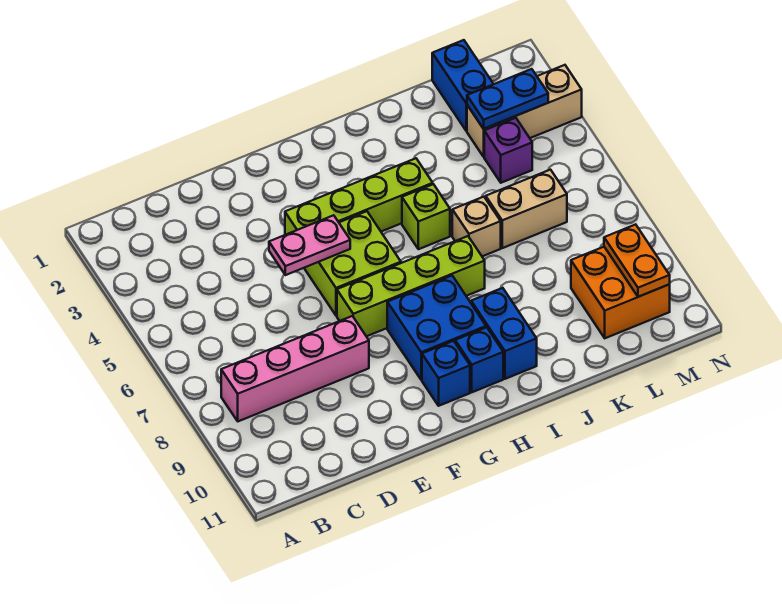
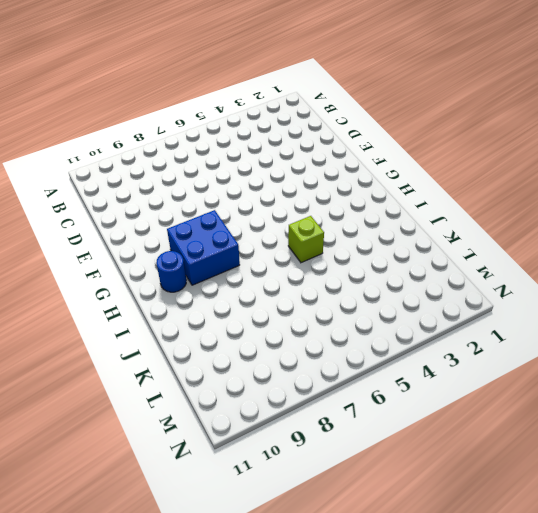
blue round brick H10 level 1 -> blue brick H10 level 1
none -> pink brick B8:E8 level 1
none -> lime brick F4:I4 level 1
none -> lime brick F5:G6 level 1

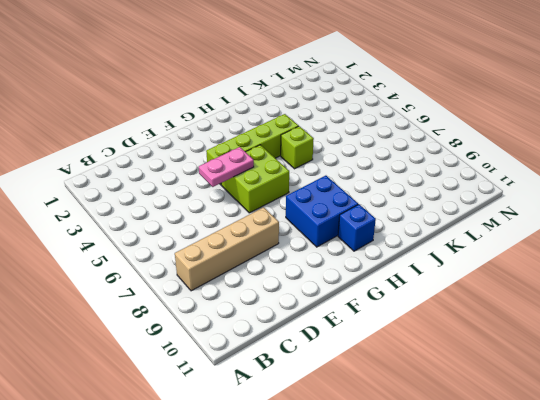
tan brick B8:E8 level 1 -> pink brick B8:E8 level 1
none -> lime brick F7:I7 level 1
none -> blue brick G10 level 1
none -> blue brick I9:I10 level 1

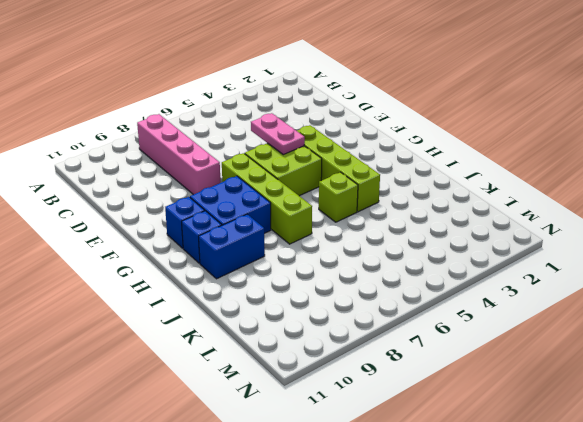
none -> tan brick J6 level 1
none -> tan brick K6:L6 level 1
none -> blue brick L1:L2 level 1

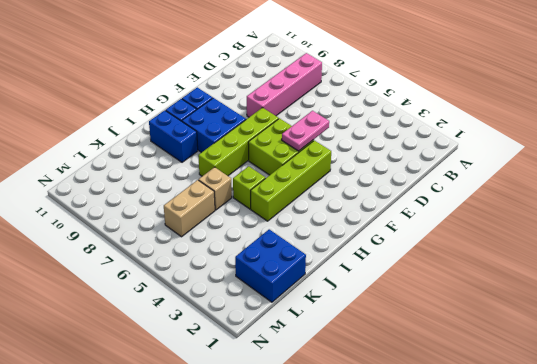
blue brick K1:L2 level 1 -> blue brick L1:L2 level 1
none -> tan brick L3:N3 level 1
none -> purple brick L4 level 1
none -> orange brick L9:M10 level 1

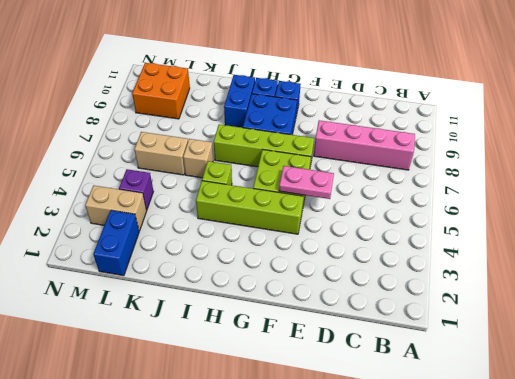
tan brick L3:M3 level 1 -> tan brick L3:N3 level 1
none -> blue plate L3:M3 level 2
none -> orange plate M9:M10 level 2

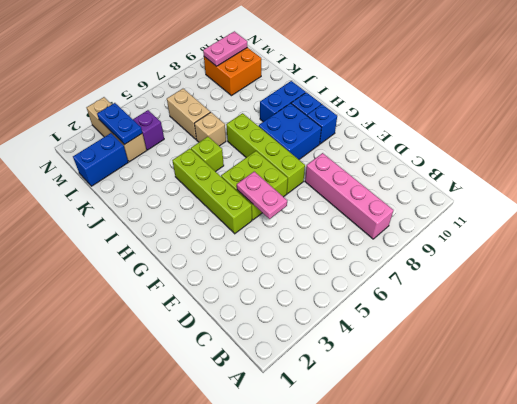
pink plate M9:M10 level 2 -> orange plate M9:M10 level 2

